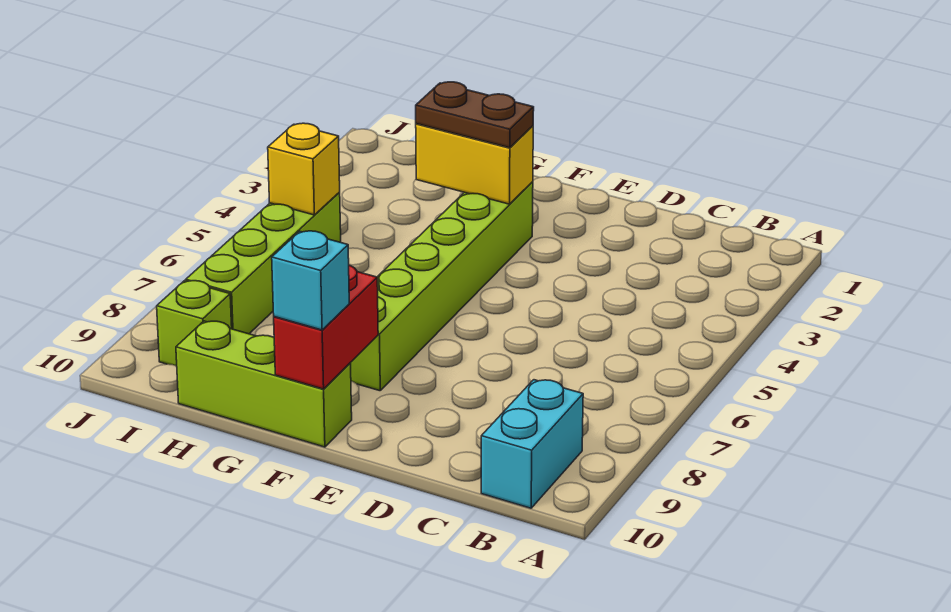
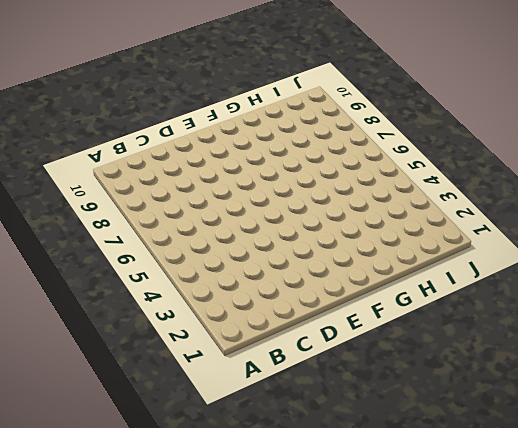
none -> cyan brick B9:B10 level 1
none -> lime brick F3:F8 level 1

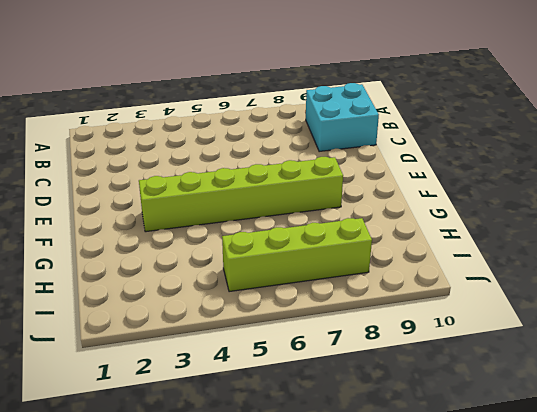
cyan brick B9:C10 level 1 -> cyan brick B9:B10 level 1
none -> lime brick F10:H10 level 1
none -> lime brick I9 level 1

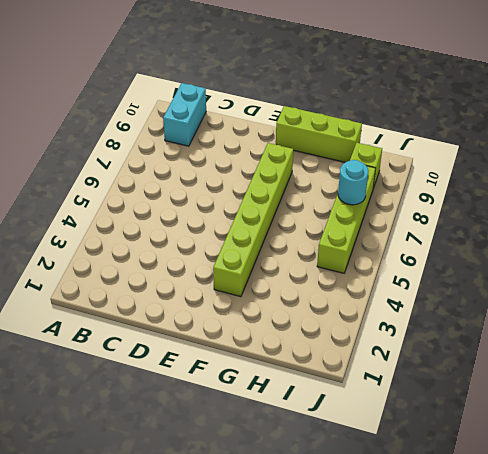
cyan round brick I7 level 2 -> none
none -> yellow brick F3:G3 level 2
none -> red brick F9:F10 level 2

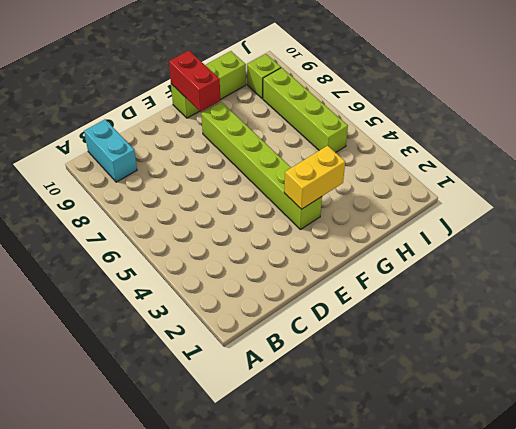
none -> yellow brick I5 level 2
none -> brown plate F3:G3 level 3

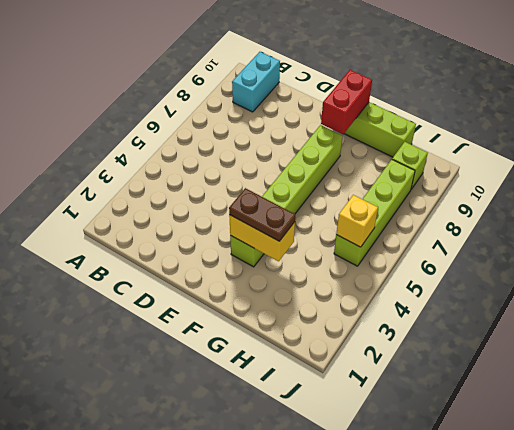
none -> cyan brick F10 level 3

